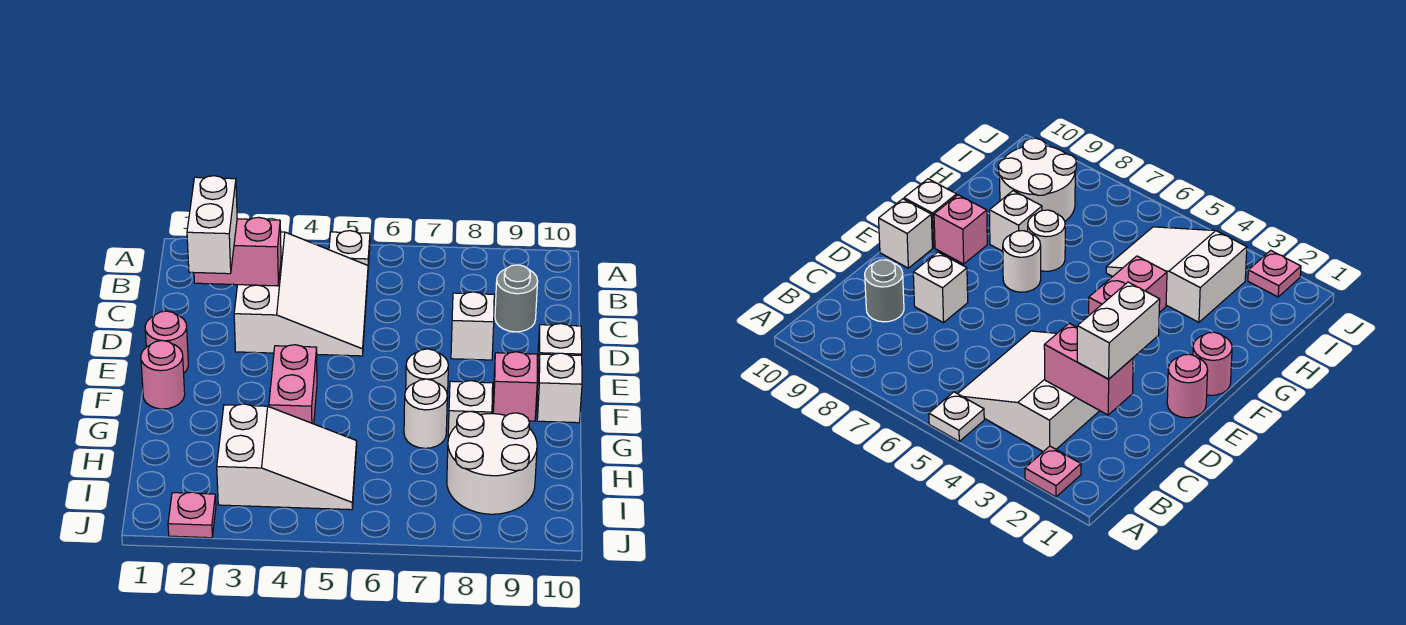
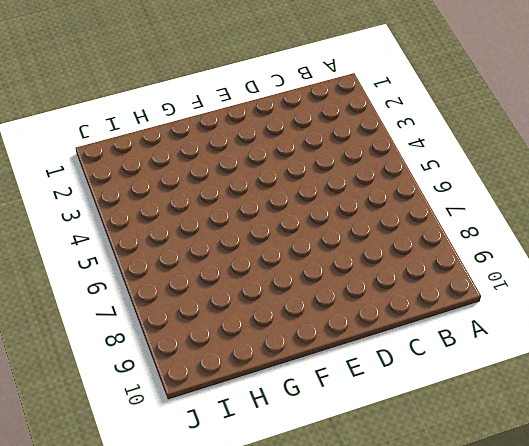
none -> pink plate A2 level 1
none -> white plate A5 level 1
none -> white slope B3:D5 level 1 top 3

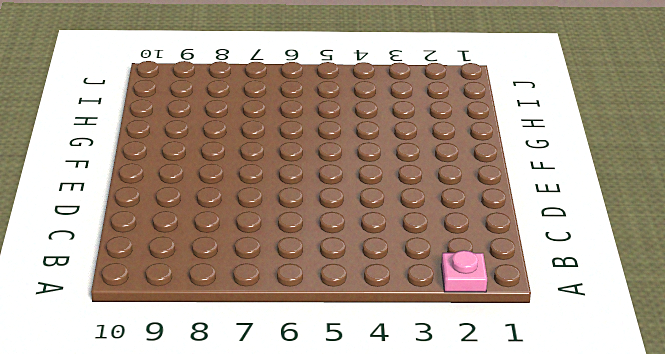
none -> white plate A5 level 1
none -> white slope B3:D5 level 1 top 3
none -> grey round brick C9 level 1

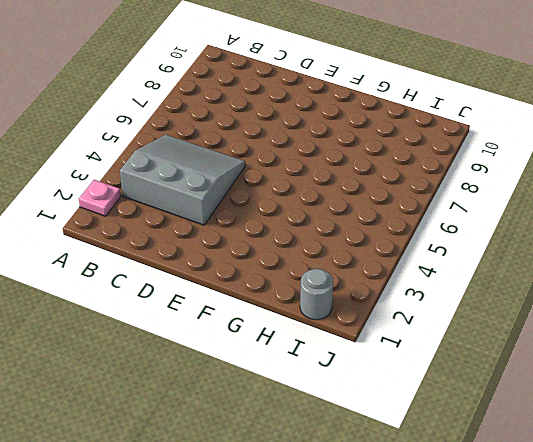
grey slope B3:D5 level 1 top 3 -> white slope B3:D5 level 1 top 3
grey round brick I1 level 1 -> grey round brick C9 level 1
none -> white plate A5 level 1
none -> white brick D8 level 1
none -> pink round brick E1 level 1

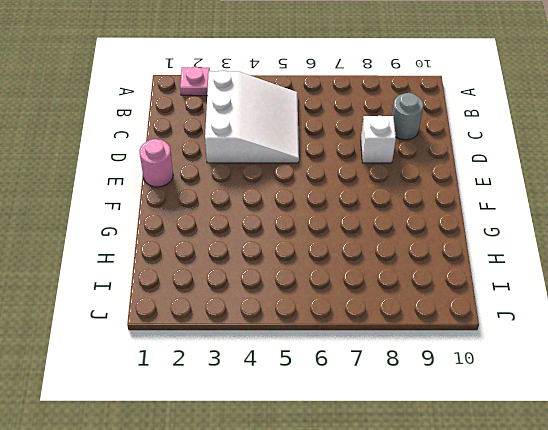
none -> white plate A5 level 1
none -> white brick E10 level 1
none -> pink round brick F1 level 1

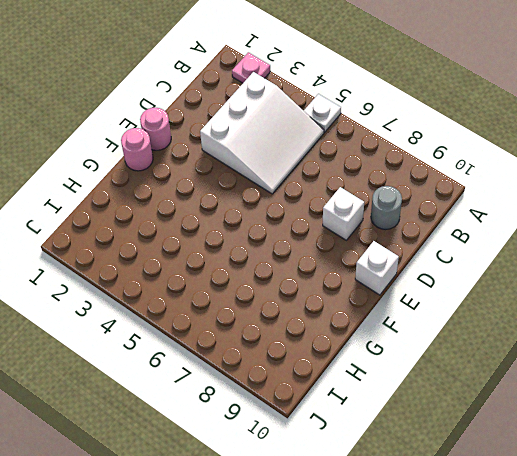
none -> pink brick F4:G4 level 1
none -> white round brick F7 level 1
none -> pink brick F9 level 1

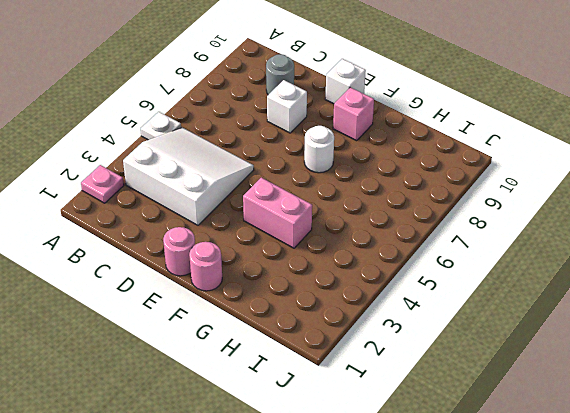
none -> white brick F10 level 1
none -> white round brick G7 level 1
none -> white brick G8 level 1

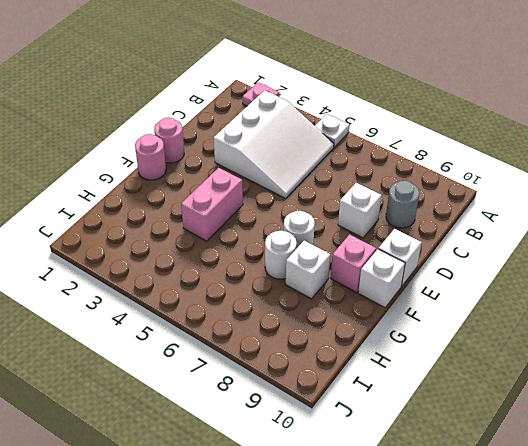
none -> white slope H3:I5 level 1 top 3
none -> white round brick H8:I9 level 1
none -> pink plate J2 level 1

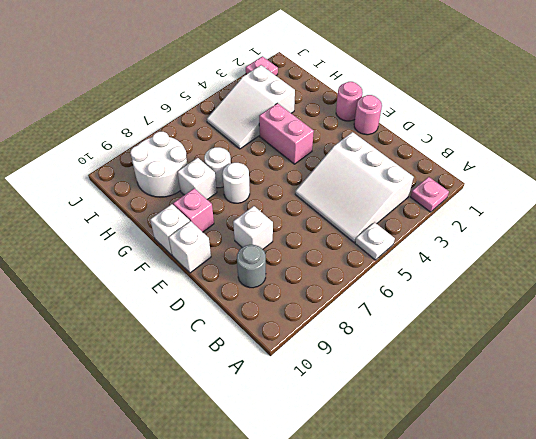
none -> pink brick C2:C3 level 2
none -> white brick C2:D2 level 3

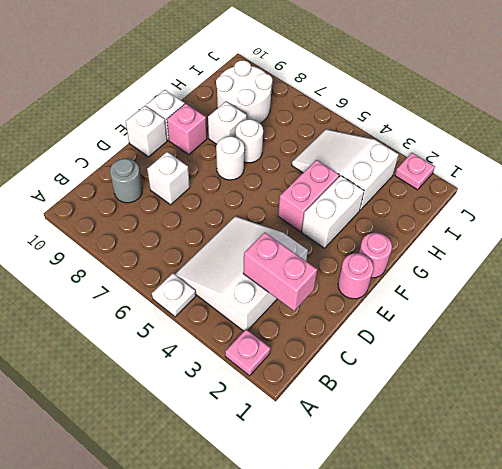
white brick F3:G3 level 1 -> white brick C2:D2 level 3

